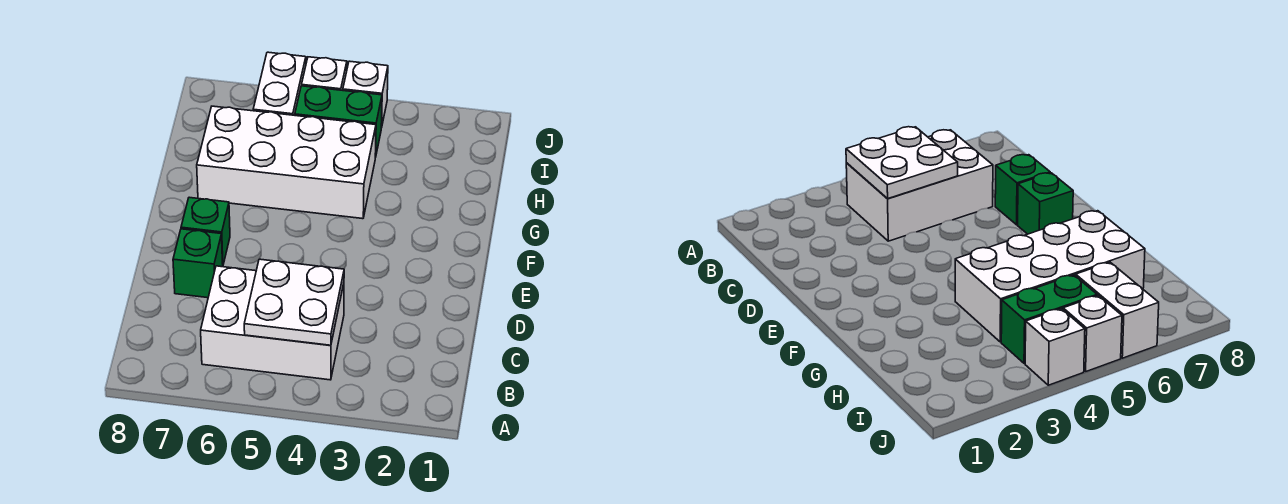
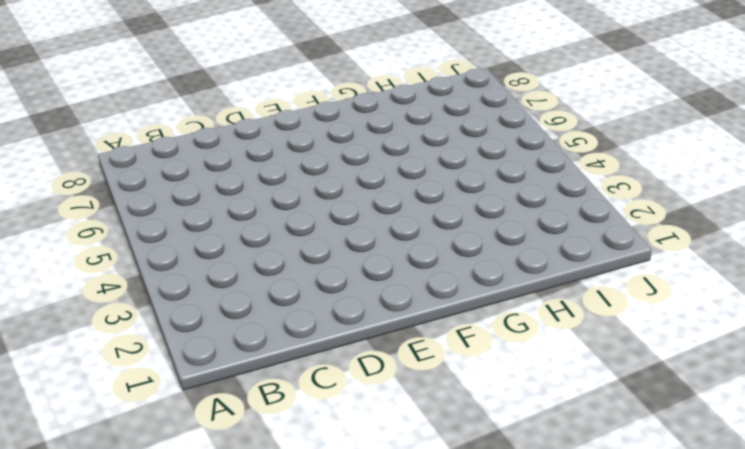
none -> white brick B4:C6 level 1
none -> green brick D7 level 1

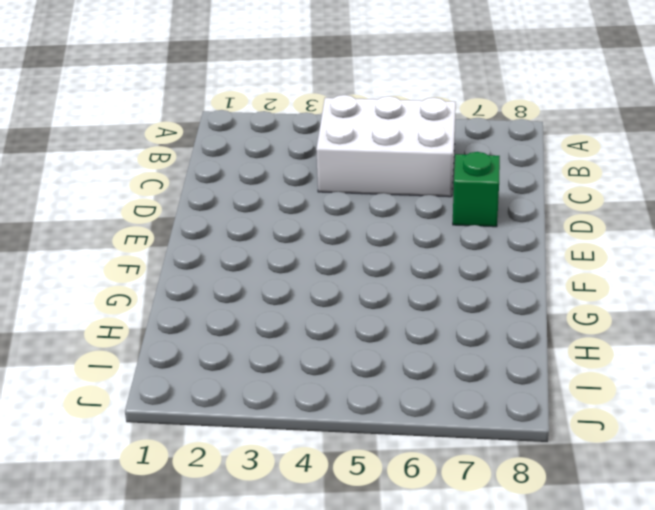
none -> green brick E7 level 1
none -> white brick G4:H7 level 1

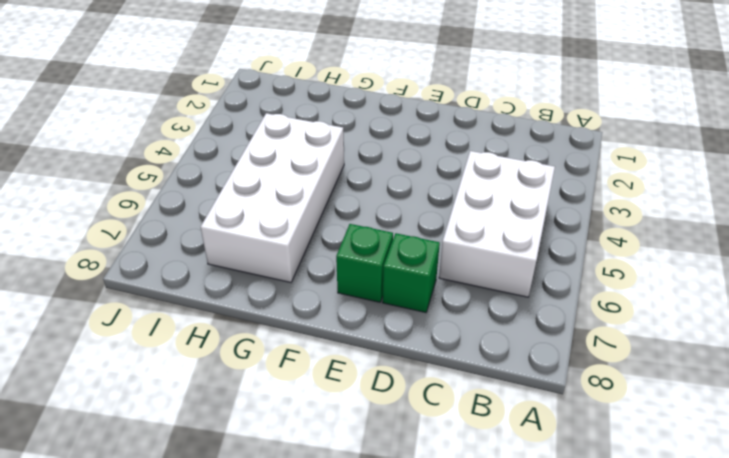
none -> green brick I4:I5 level 1
none -> white brick I6:J6 level 1

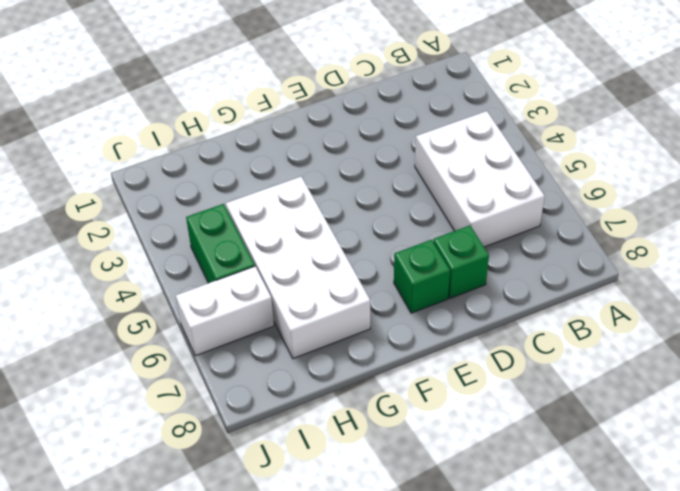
none -> white brick J4 level 1
none -> white brick J5 level 1

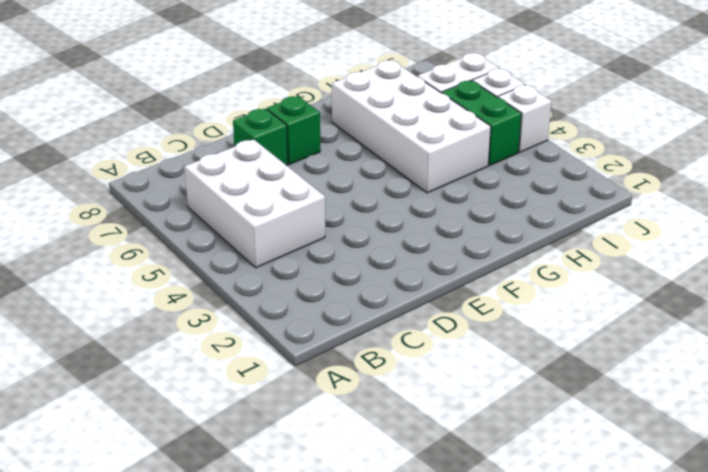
none -> white plate B4:C5 level 2

